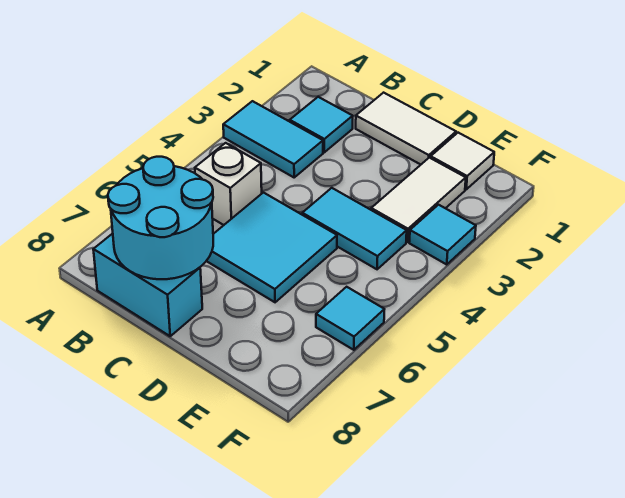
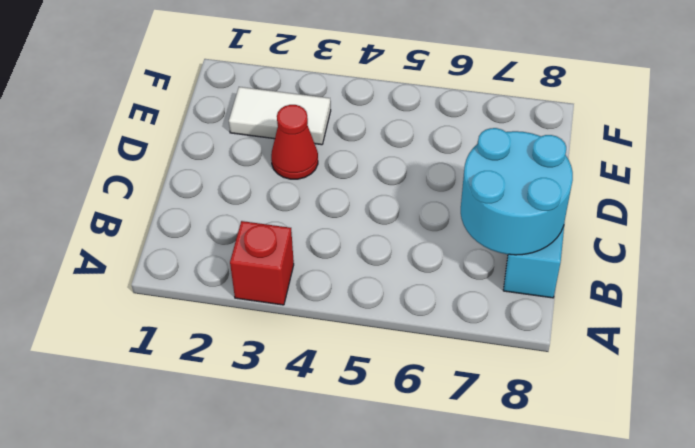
red brick A3 level 1 -> cyan tile A3:B3 level 1
red cone D3 level 1 -> none
none -> cyan tile B2 level 1
none -> white brick B5 level 1
none -> white tile C1:D1 level 1

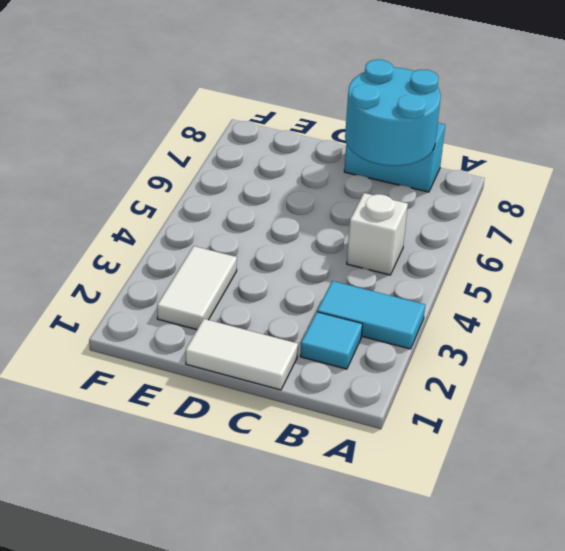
none -> cyan tile C5:D6 level 1
none -> cyan tile D4:E4 level 1
none -> white tile E1 level 1

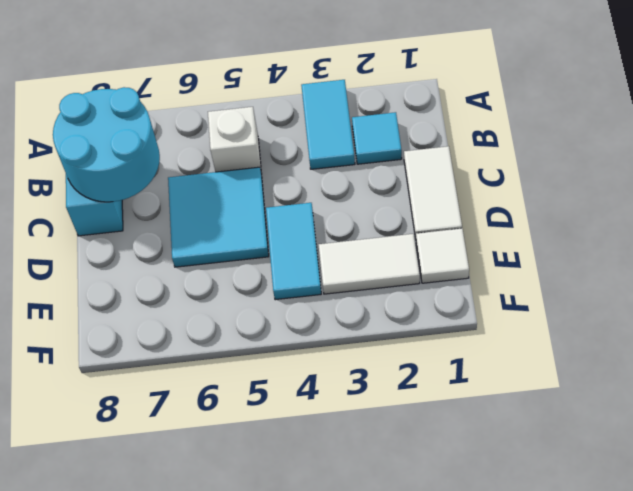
none -> cyan tile F3 level 1
none -> cyan tile F6 level 1

